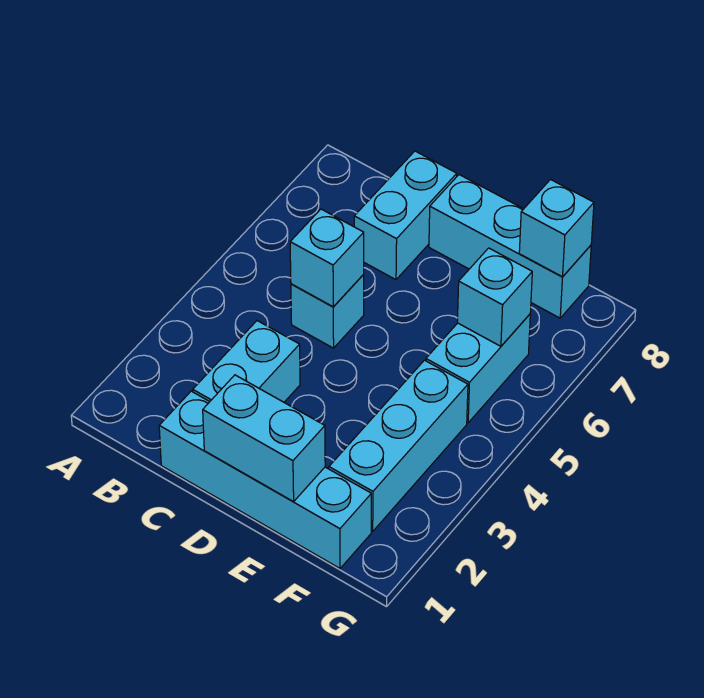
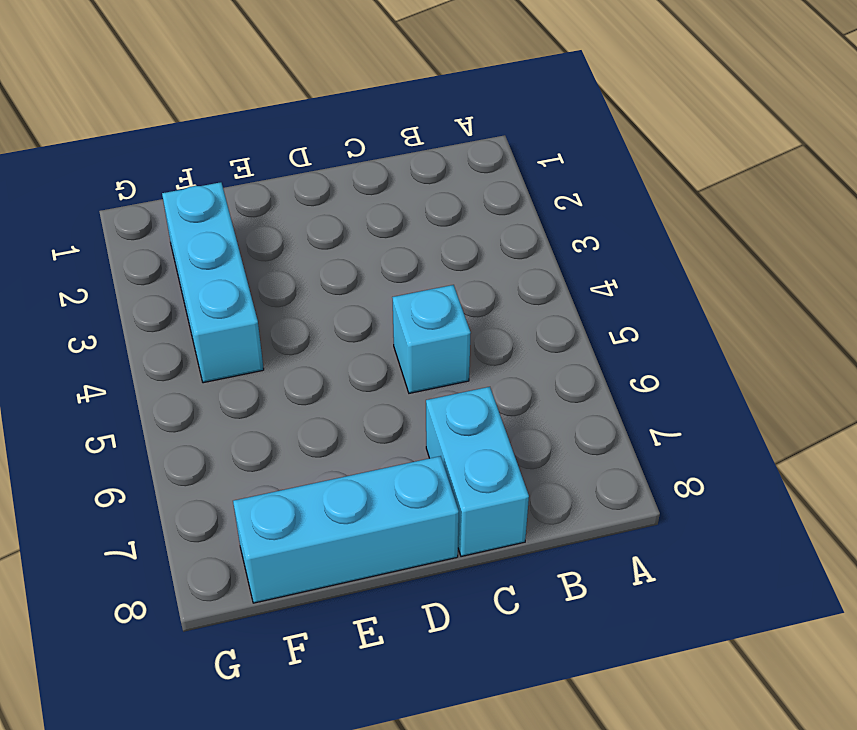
none -> cyan brick C1:F1 level 1
none -> cyan brick C2:C3 level 1

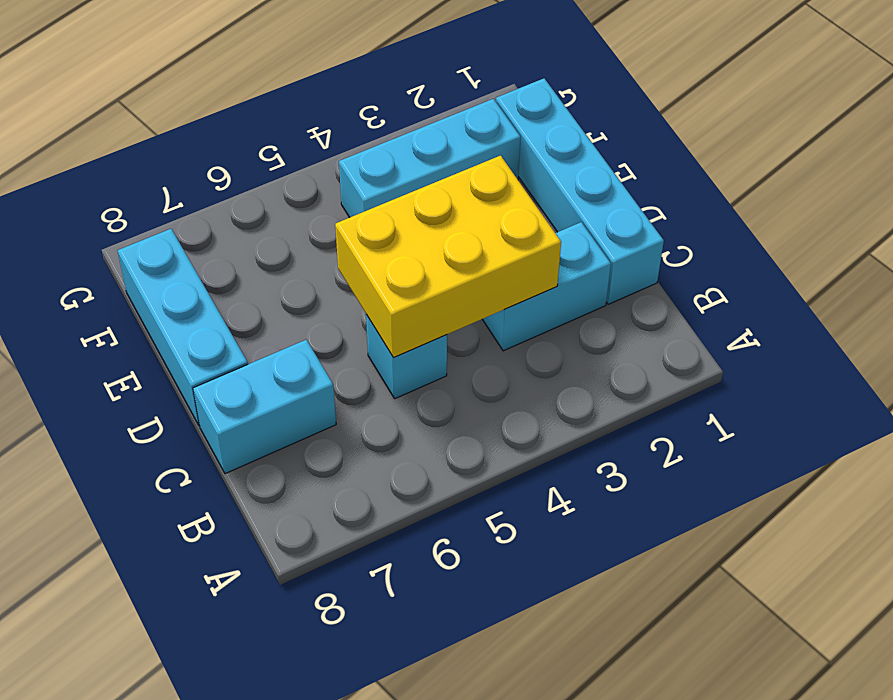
yellow brick C3:D5 level 2 -> cyan brick C5 level 2
none -> cyan brick F5:F6 level 1
none -> cyan brick D1:E1 level 2

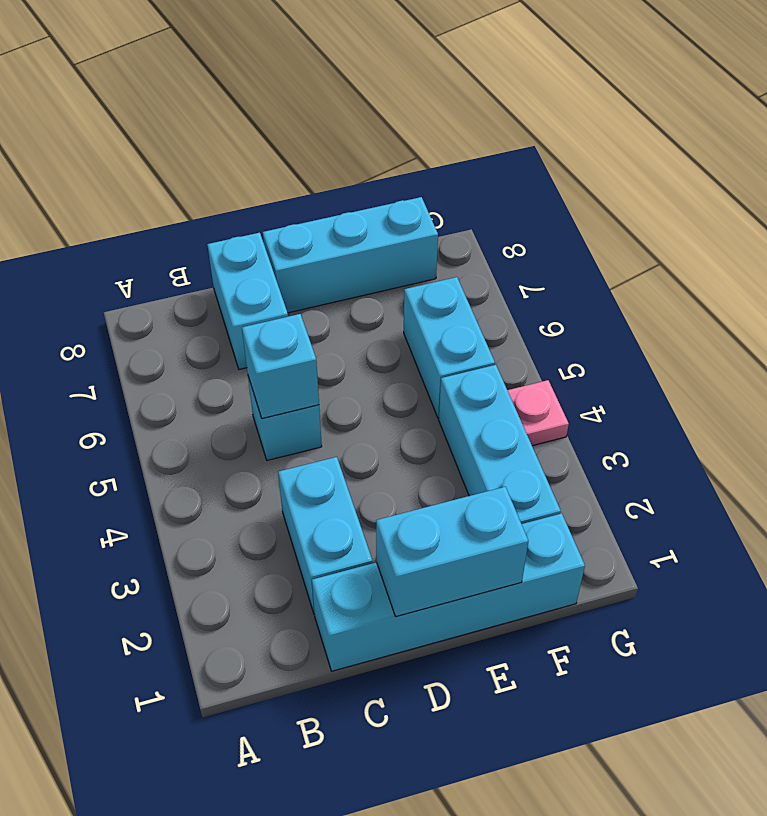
pink plate G4 level 1 -> none
none -> cyan brick F6 level 2
none -> cyan brick F8 level 2

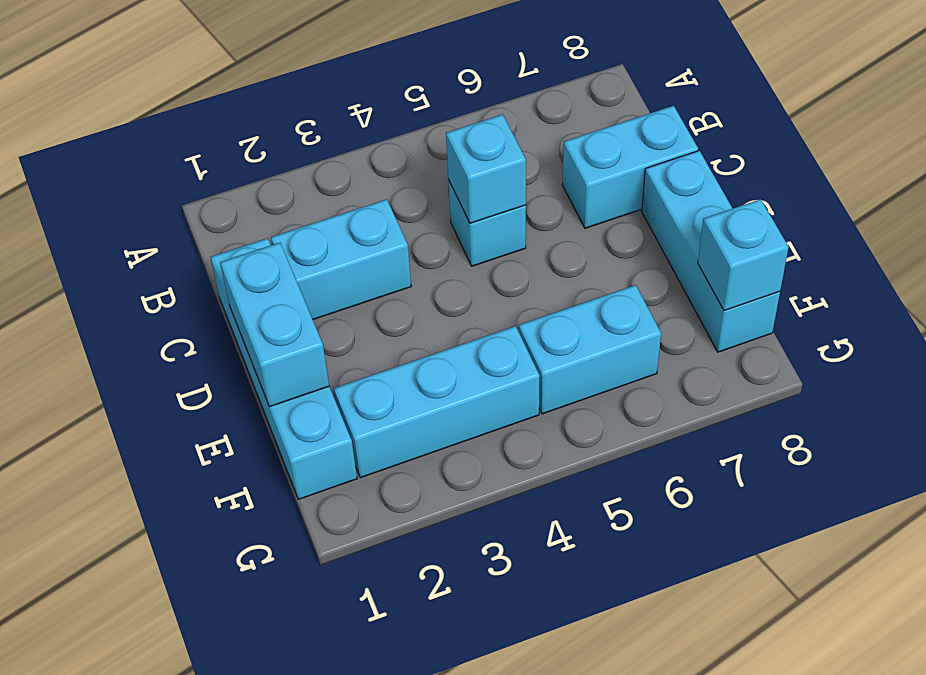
none -> cyan brick F6 level 2

